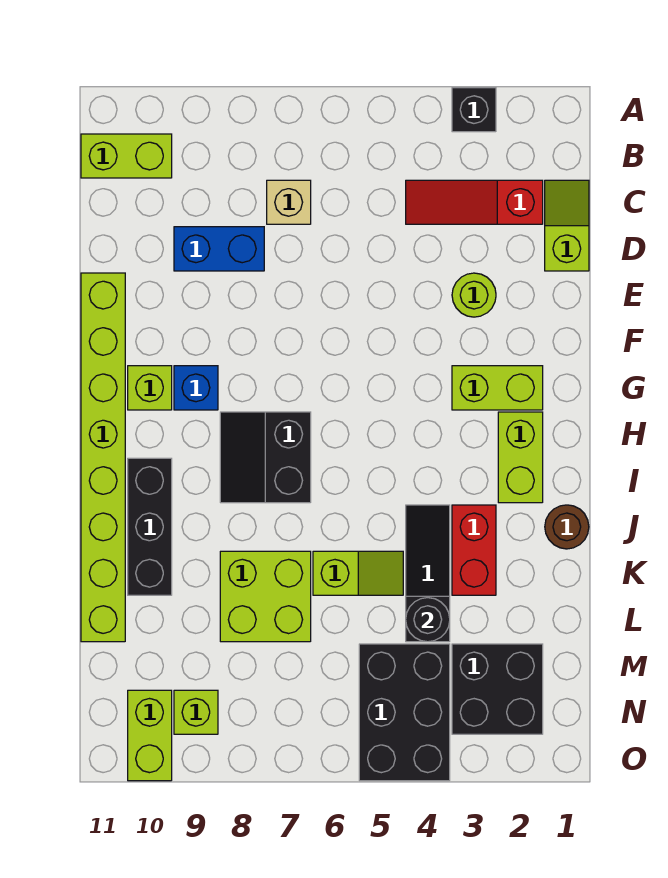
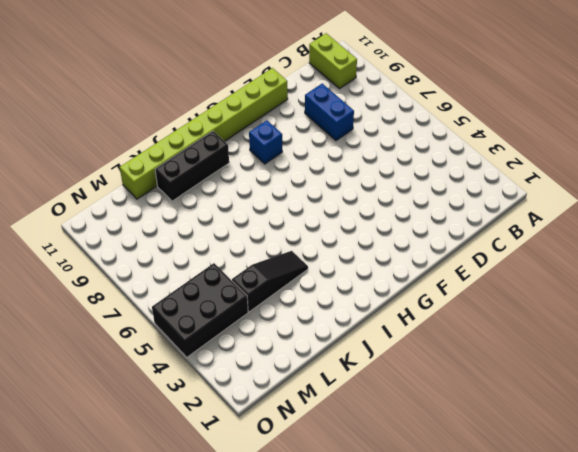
none -> black brick A3 level 1
none -> lime slope C1:D1 level 1 top D
none -> red slope C2:C4 level 1 top 2

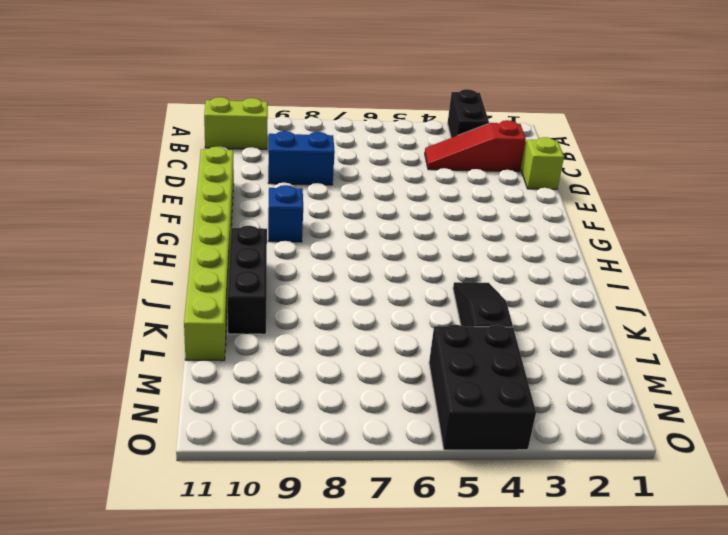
black brick A3:B3 level 1 -> black brick A3 level 1
none -> tan brick C7 level 1
none -> lime round brick E3 level 1
none -> lime brick G2:G3 level 1

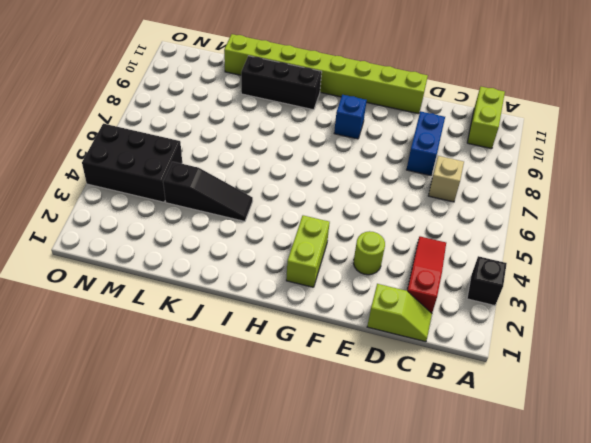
none -> lime brick G10 level 1
none -> lime brick H2:I2 level 1
none -> black slope H7:I8 level 1 top 7

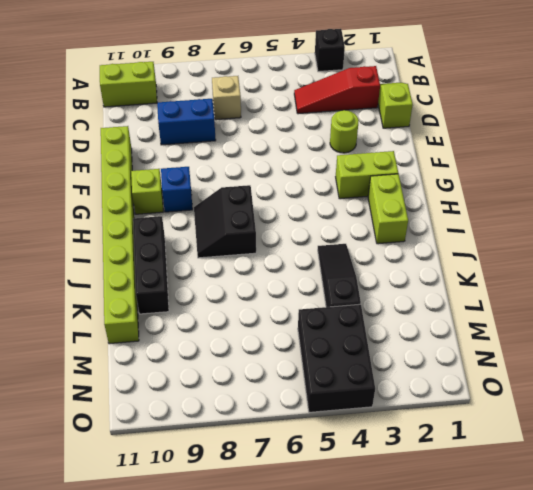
none -> brown round brick J1 level 1
none -> red brick J3:K3 level 1
none -> lime slope K5:K6 level 1 top 6

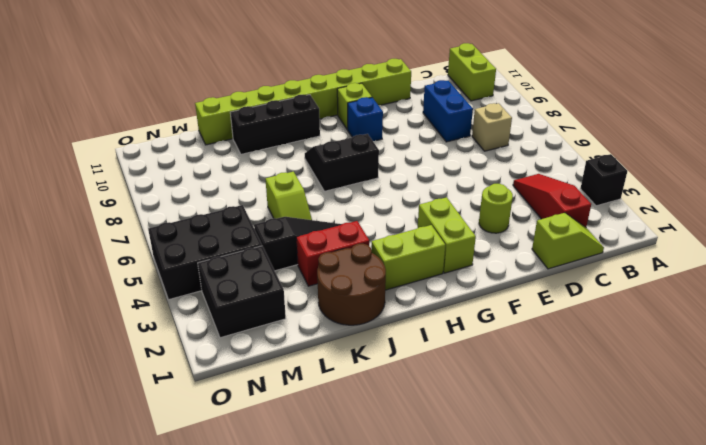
brown round brick J1:K2 level 1 -> brown round brick J1 level 1
none -> lime brick K7:L8 level 1
none -> lime brick N9 level 1
none -> lime brick N10:O10 level 1

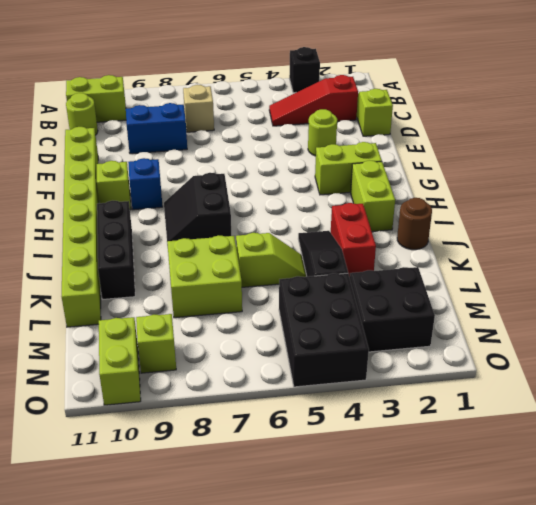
lime round brick C11 level 1 -> none
none -> black round brick L4 level 2

